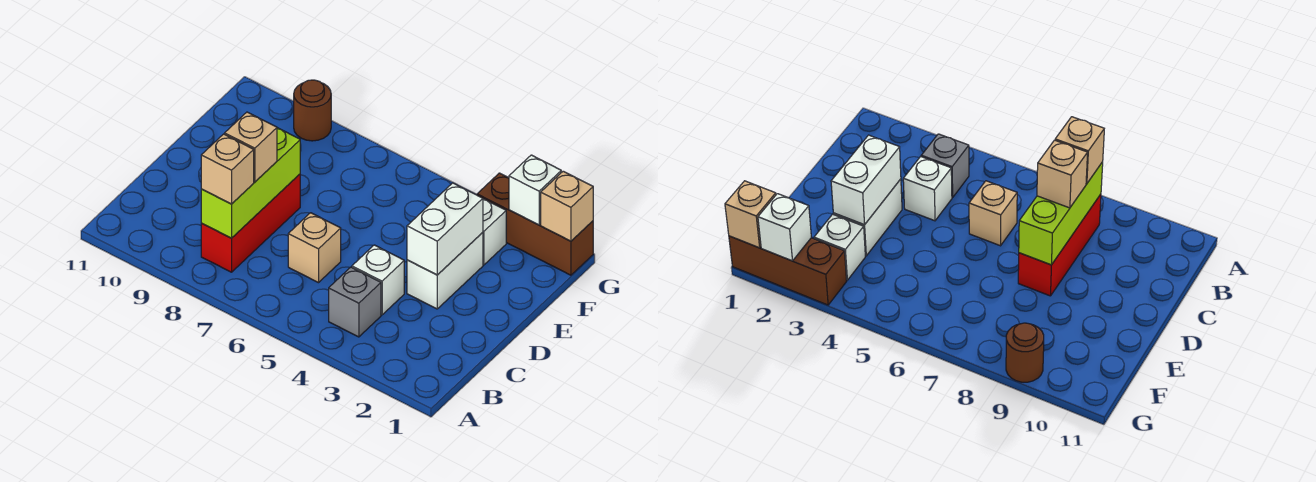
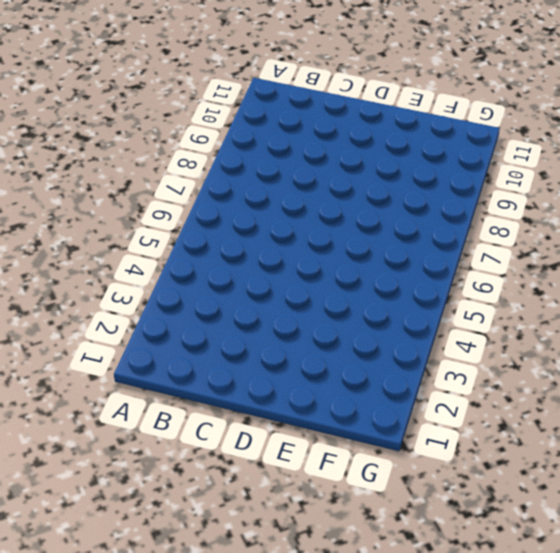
none -> grey brick B4 level 1
none -> red brick B8:D8 level 1
none -> white brick C4 level 1

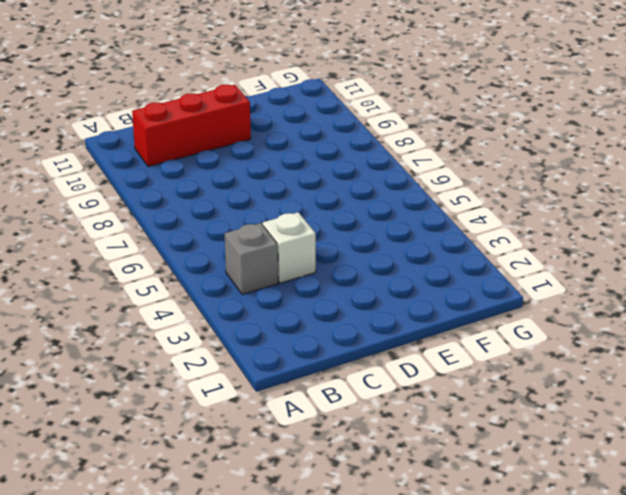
red brick B10:D10 level 1 -> red brick B8:D8 level 1
none -> tan brick C6 level 1
none -> white brick D3:E3 level 1
none -> white brick F3 level 1

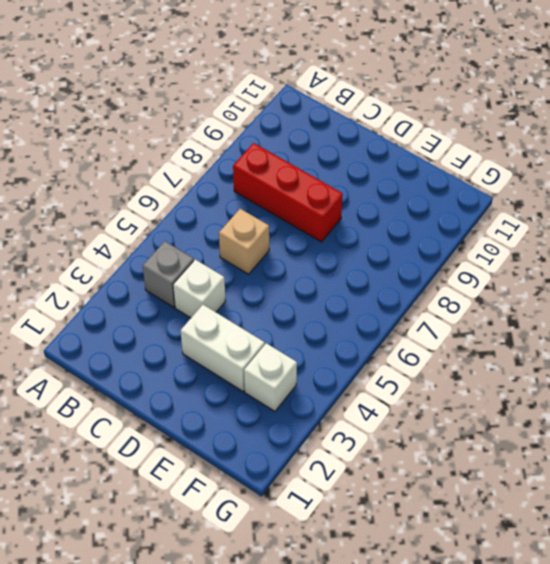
none -> brown brick G1:G3 level 1
none -> brown round brick G9 level 1
none -> lime brick B8:D8 level 2

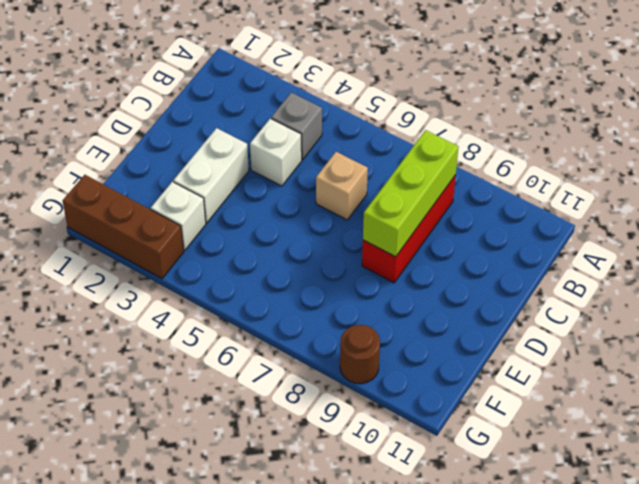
none -> white brick D3:E3 level 2
none -> tan brick G1 level 2
none -> white brick G2 level 2

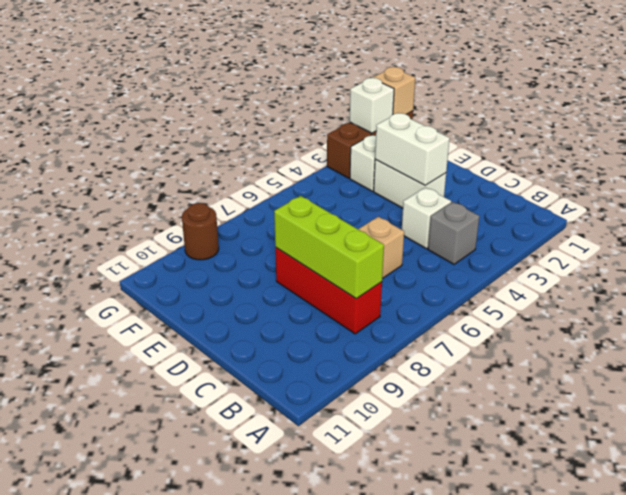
none -> tan brick B8 level 3
none -> tan brick C8 level 3

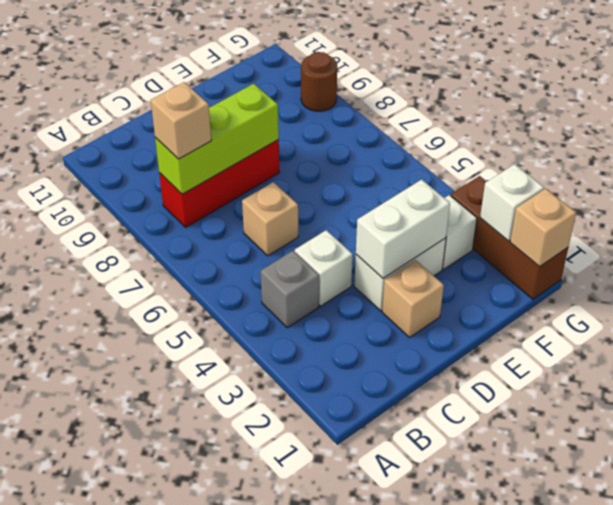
tan brick D2 level 1 -> tan brick C8 level 3

